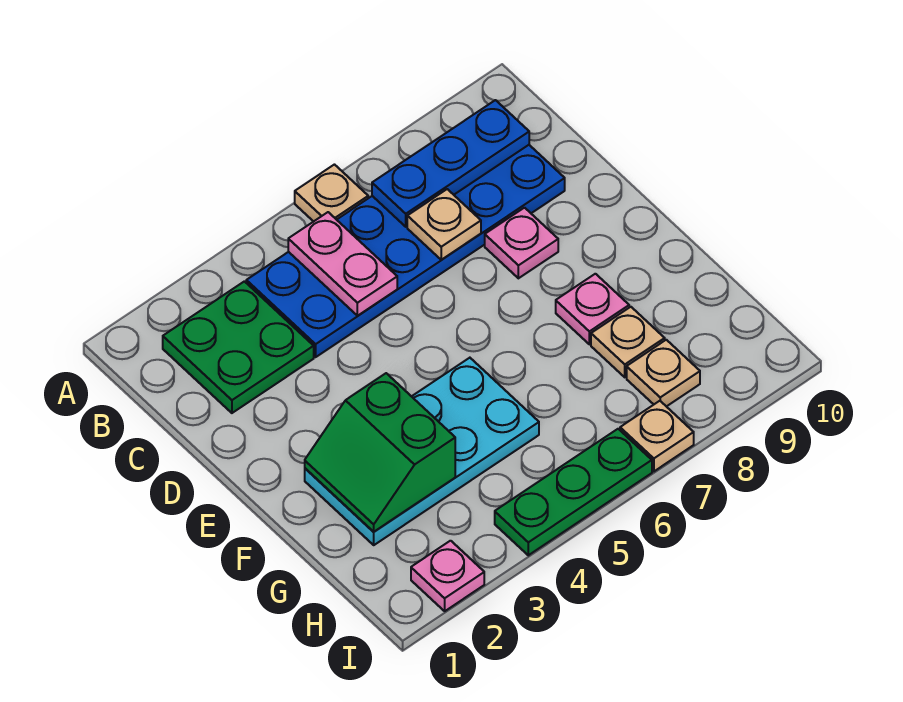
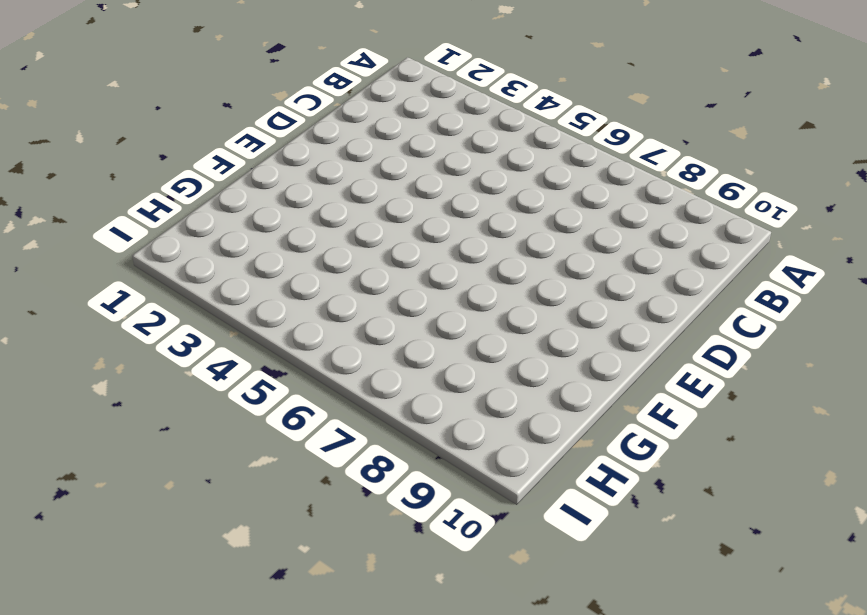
none -> tan plate A6 level 1
none -> green plate B2:C3 level 1
none -> blue plate B4:C9 level 1

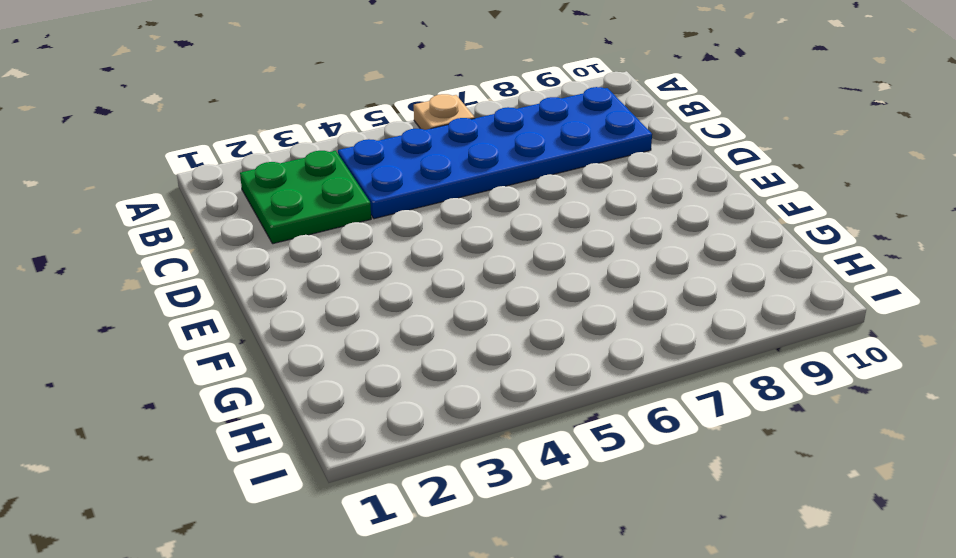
none -> pink plate D8 level 1
none -> cyan plate F2:G5 level 1
none -> pink plate F8 level 1

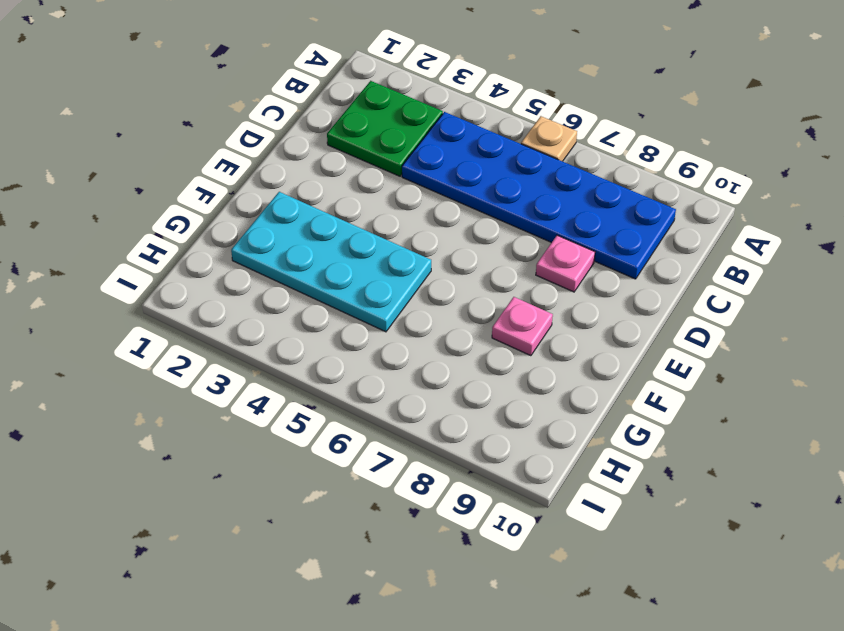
none -> tan plate G8 level 1
none -> tan plate H8 level 1
none -> pink plate I2 level 1

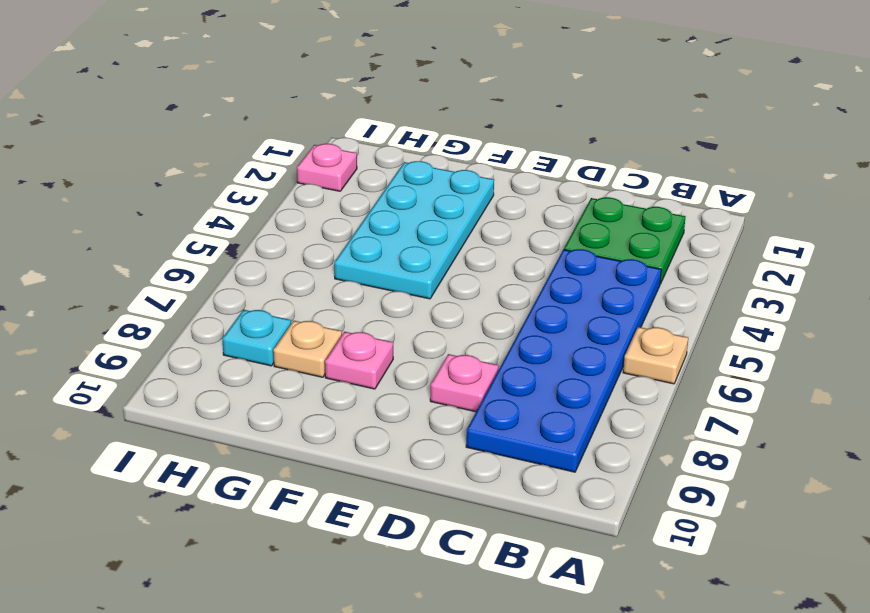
cyan plate H8 level 1 -> tan plate H8 level 1
none -> green plate I4:I6 level 1
none -> tan plate I7 level 1
none -> pink plate B5:C5 level 2

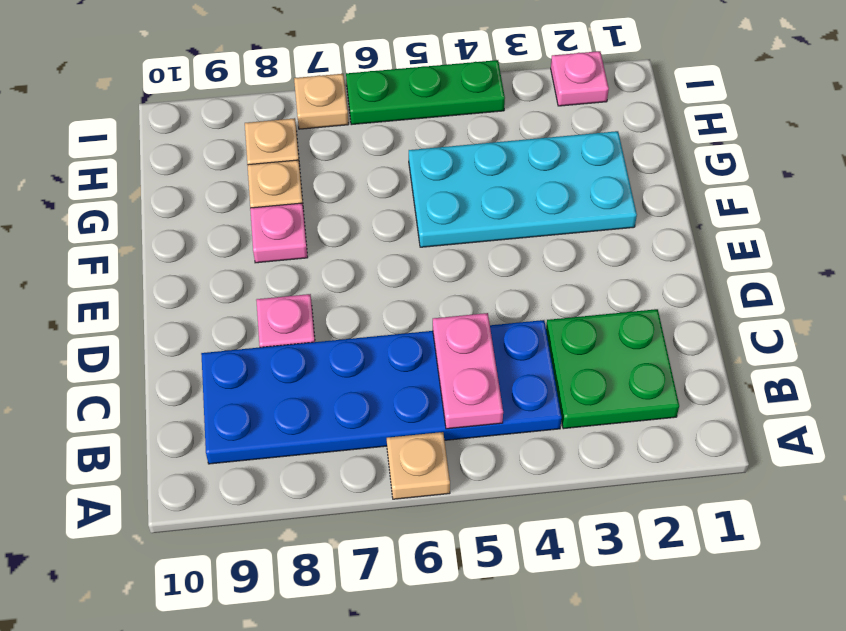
none -> blue plate B7:B9 level 2
none -> tan plate C7 level 2
none -> green slope F2:G3 level 2 top 3

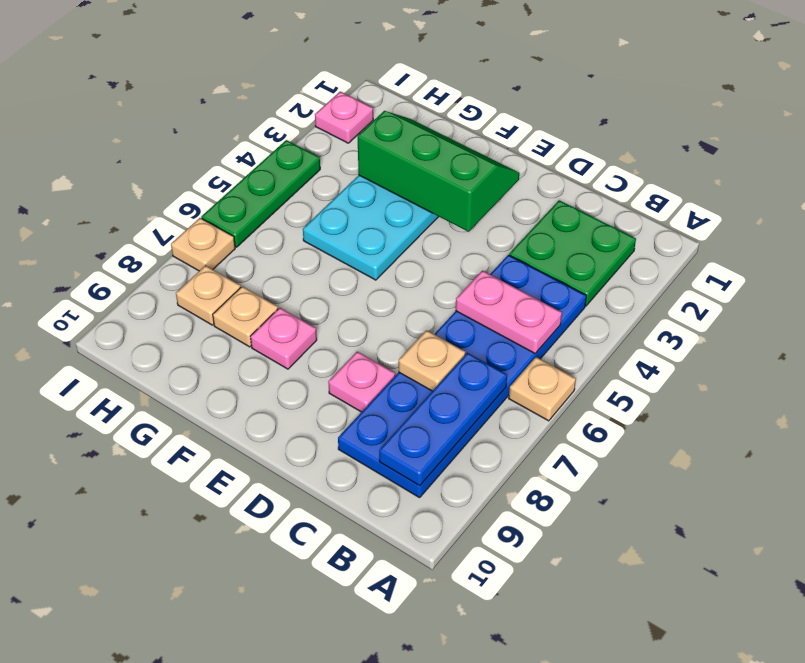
green slope E2:G3 level 2 top 3 -> green slope F2:G3 level 2 top 3

